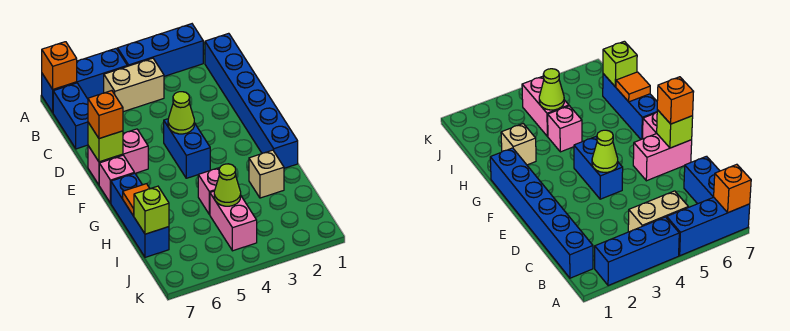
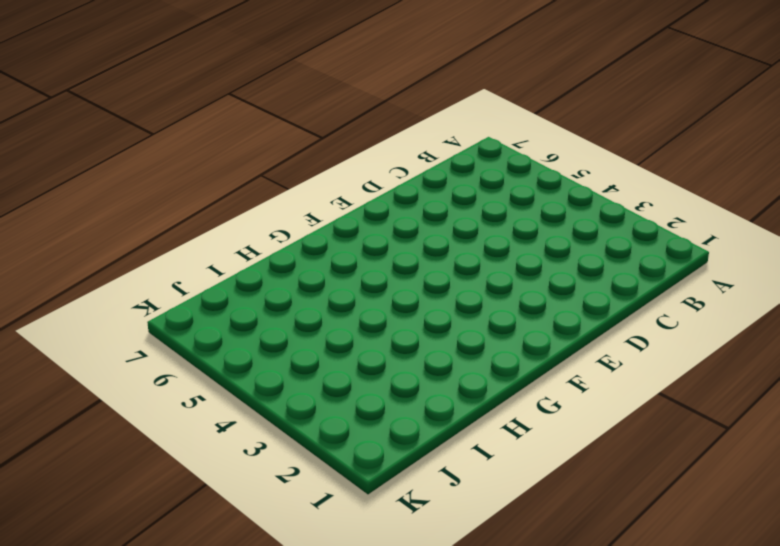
none -> blue brick A2:A4 level 1
none -> blue brick A5:A7 level 1
none -> blue brick B1:G1 level 1

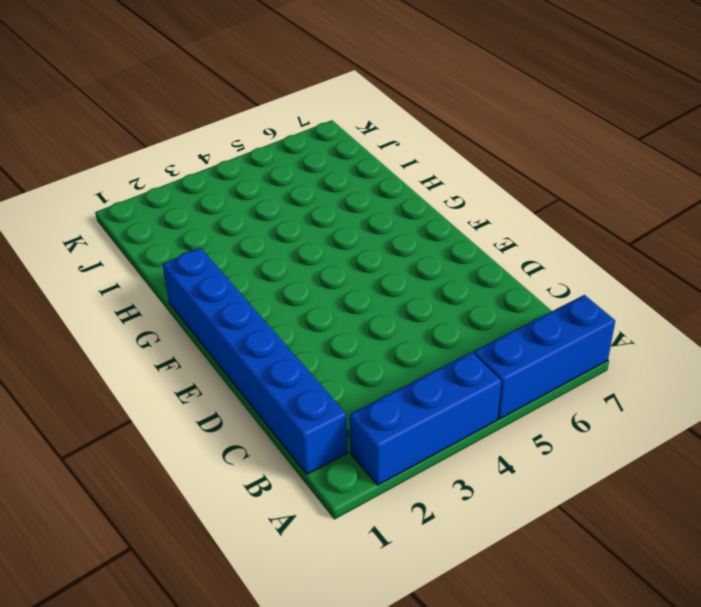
none -> tan brick B4:B5 level 1
none -> blue brick B7:C7 level 1
none -> blue brick E4:F4 level 1

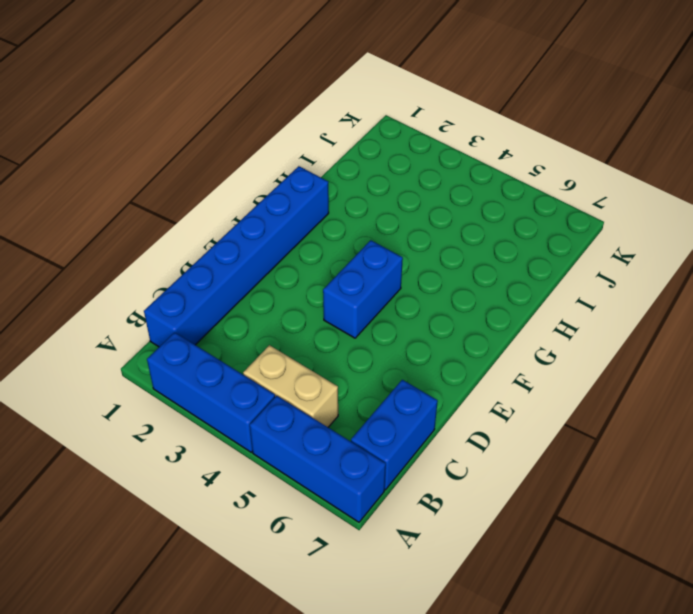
none -> pink brick E6:E7 level 1
none -> pink brick F7 level 1
none -> blue brick G7:I7 level 1

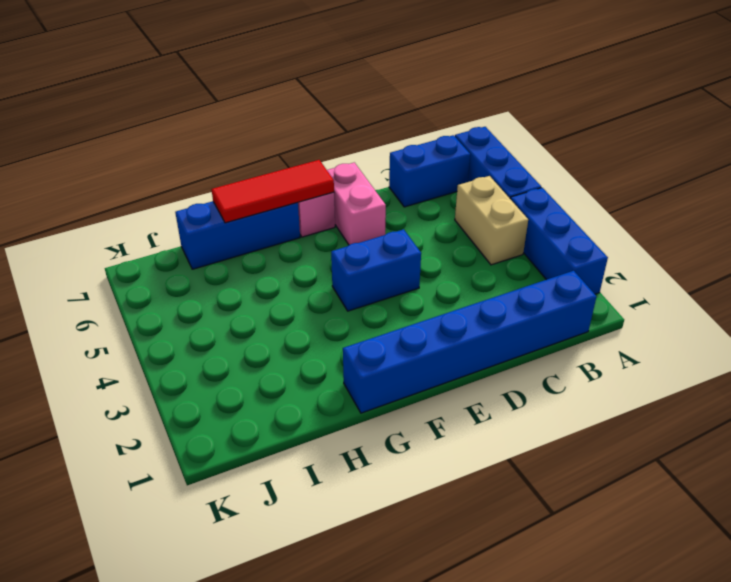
red tile F7:H7 level 2 -> orange tile H7 level 2
none -> tan brick H2 level 1
none -> pink brick H4 level 1
none -> pink brick I4:J4 level 1

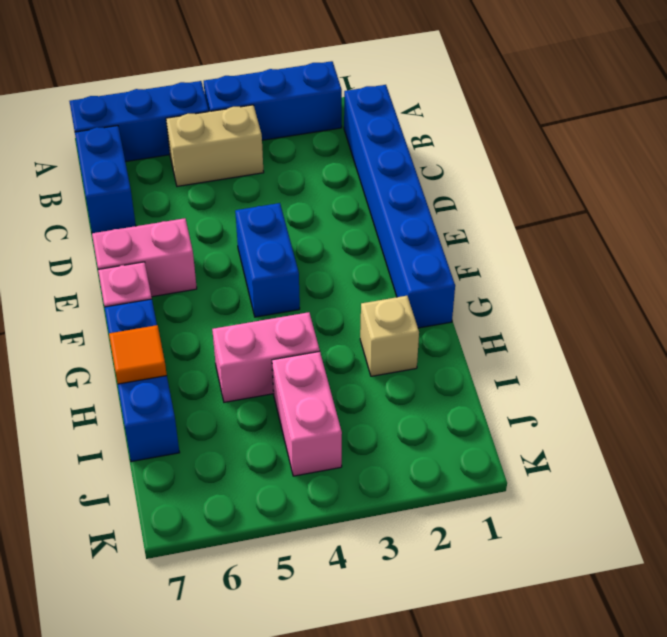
pink brick H4:H5 level 1 -> pink brick H4 level 1
none -> orange brick A7 level 2
none -> lime cone E4 level 2
none -> lime brick E7 level 2

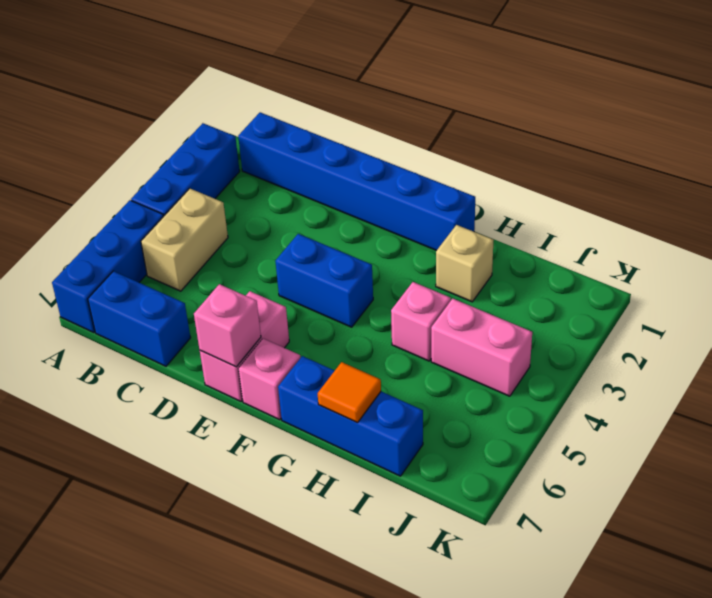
pink brick E7 level 2 -> lime brick E7 level 2
none -> orange brick A7 level 2
none -> lime cone E4 level 2
none -> lime cone I4 level 2

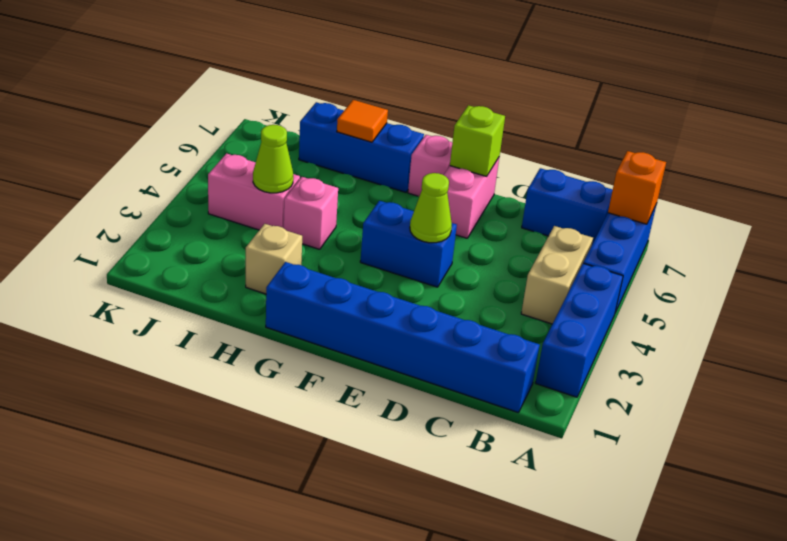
none -> lime brick I7 level 2
none -> orange brick E7 level 3

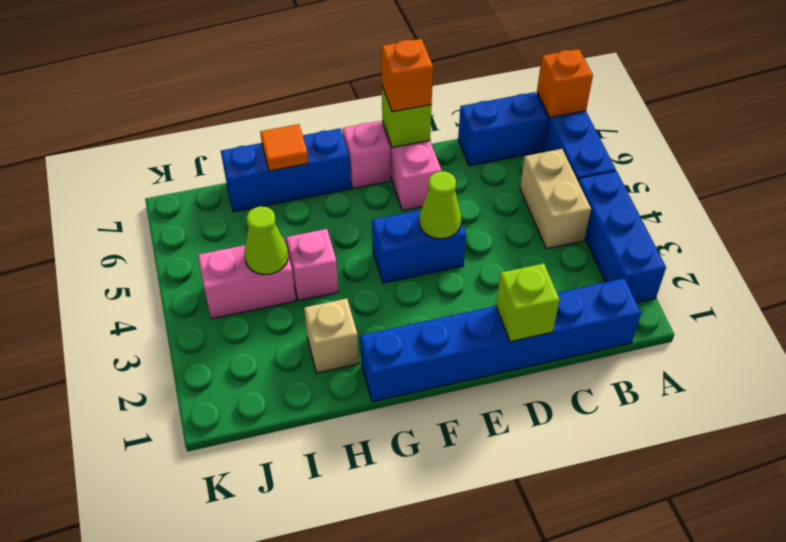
lime brick D1 level 2 -> lime brick I7 level 2

